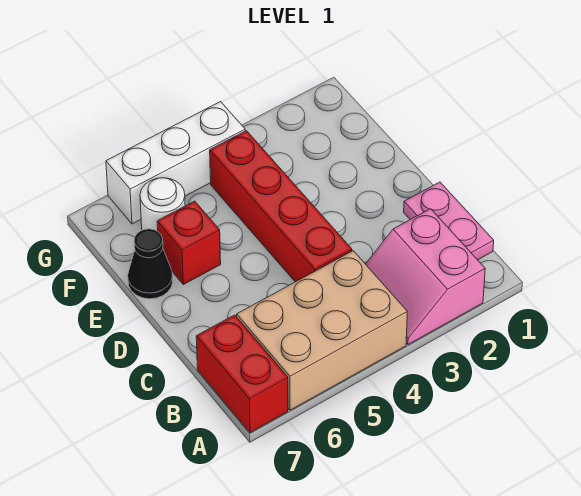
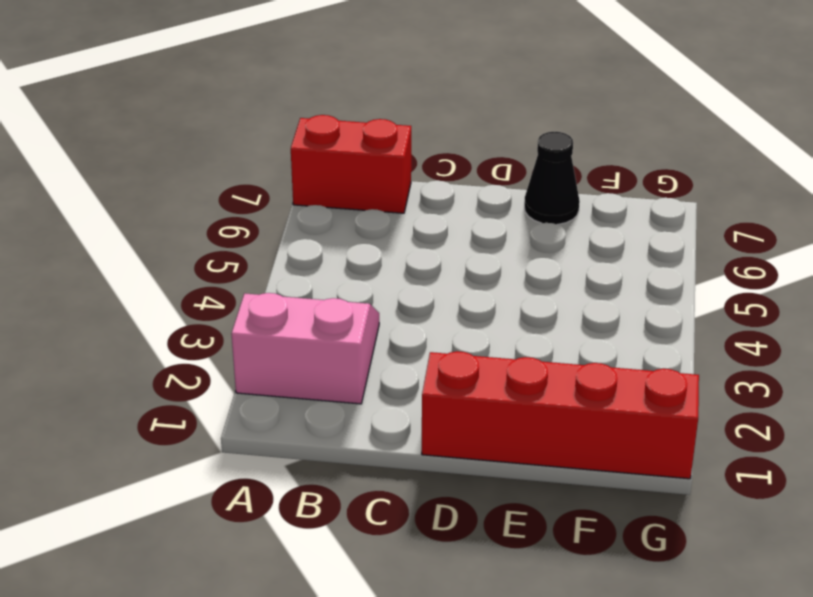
red brick D1:G1 level 1 -> red brick C4:F4 level 1
none -> tan brick A4:B6 level 1
none -> pink plate B1:C1 level 1

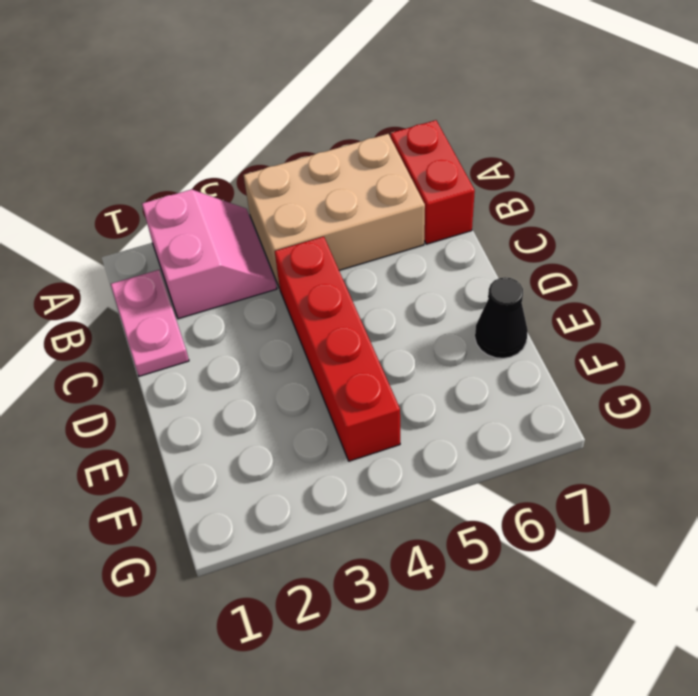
none -> red brick E6 level 1
none -> white round brick F6 level 1

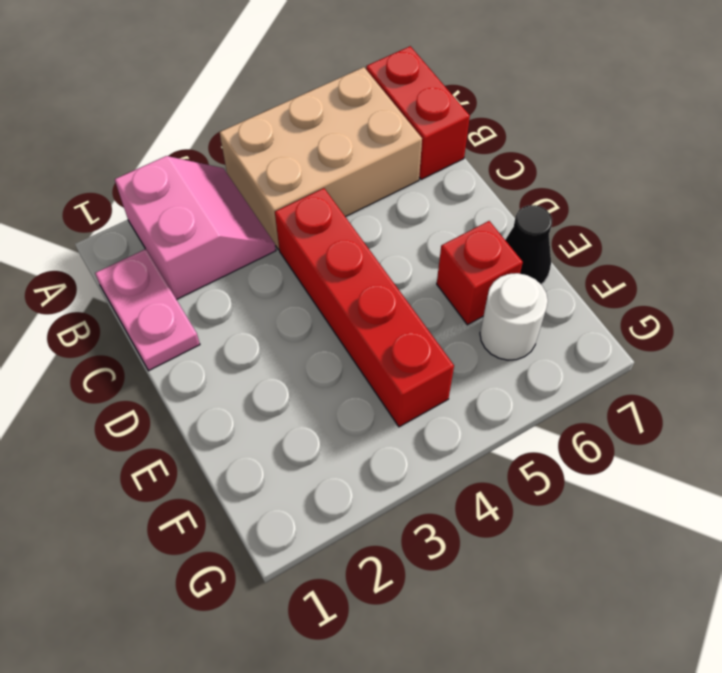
none -> white brick G4:G6 level 1

